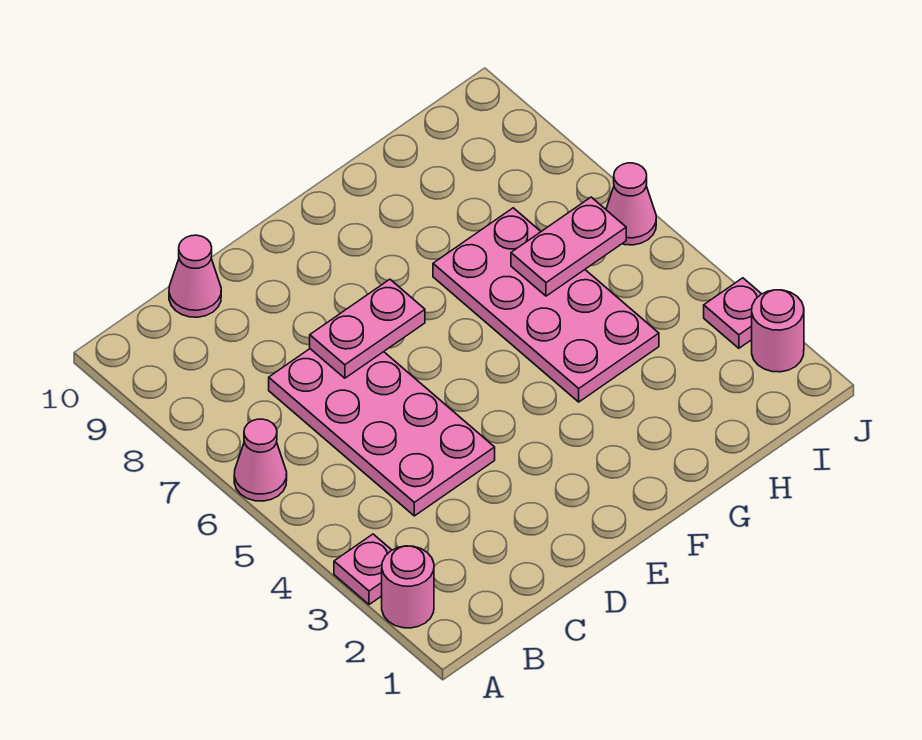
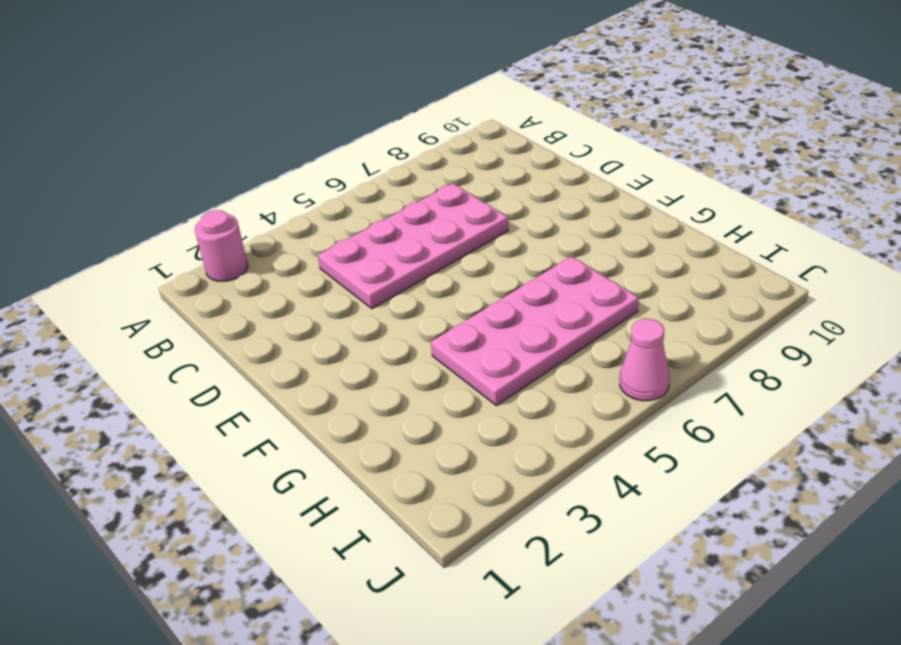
none -> pink plate A3 level 1
none -> pink cone A6 level 1

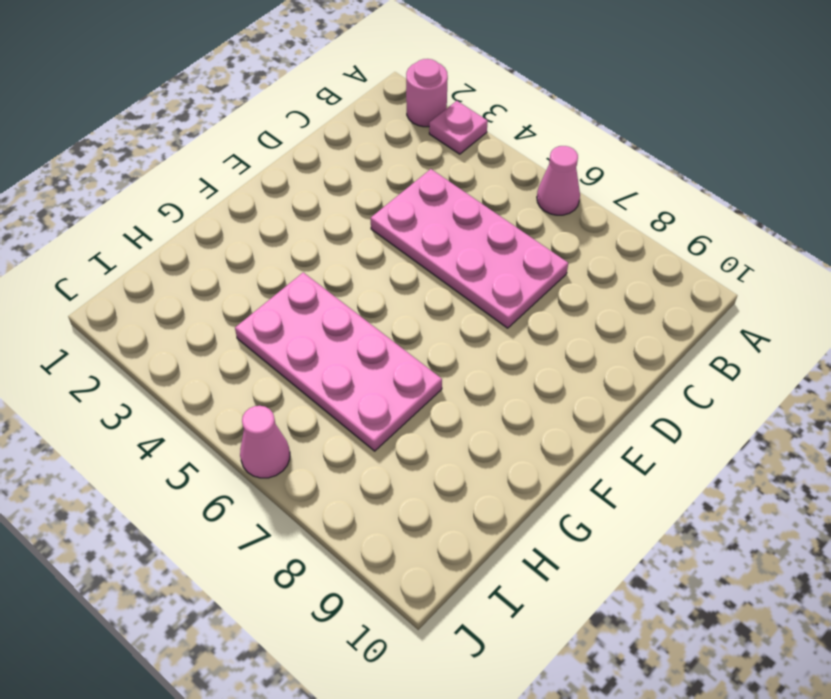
none -> pink cone C10 level 1
none -> pink round brick J2 level 1

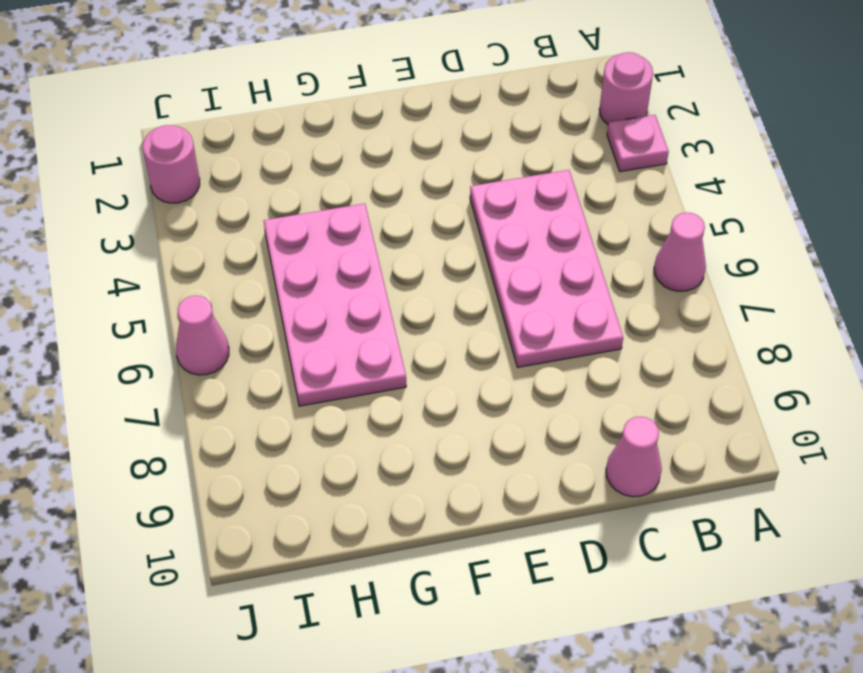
none -> pink plate J3 level 1
none -> pink plate D7:E7 level 2

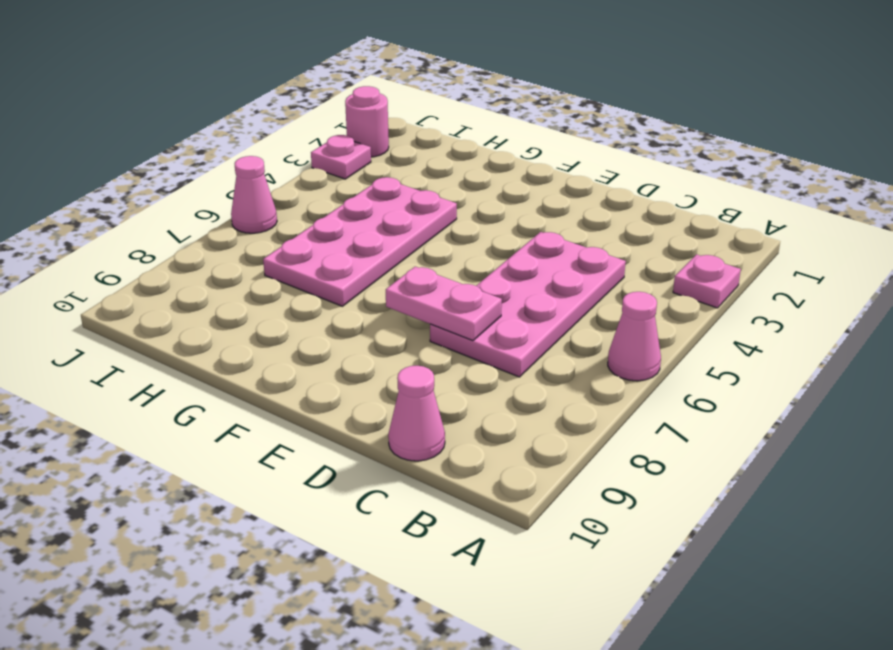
none -> pink round brick A2 level 1
none -> pink plate H6:I6 level 2

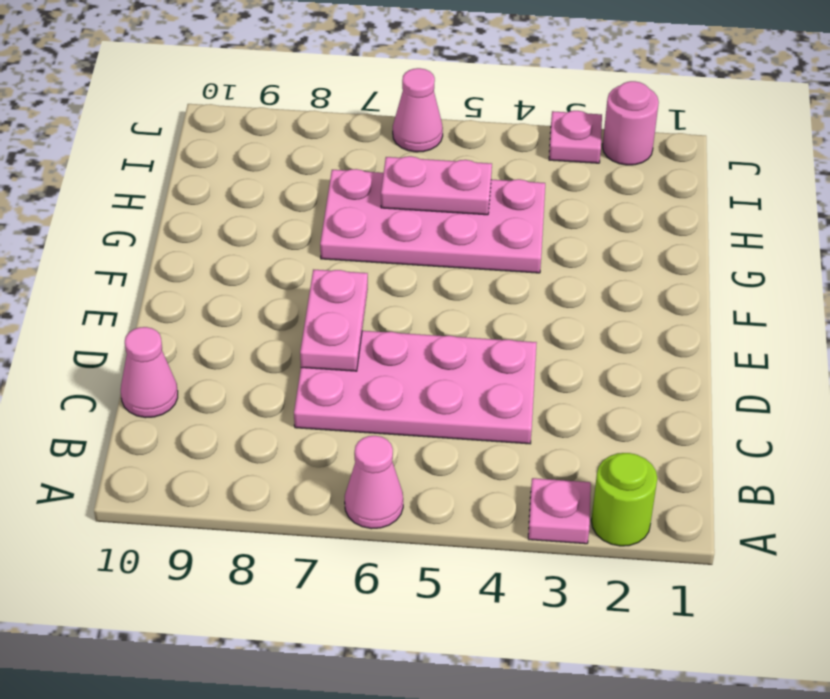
lime round brick A2 level 1 -> pink round brick A2 level 1
pink plate H5:H6 level 2 -> pink plate H6:I6 level 2

